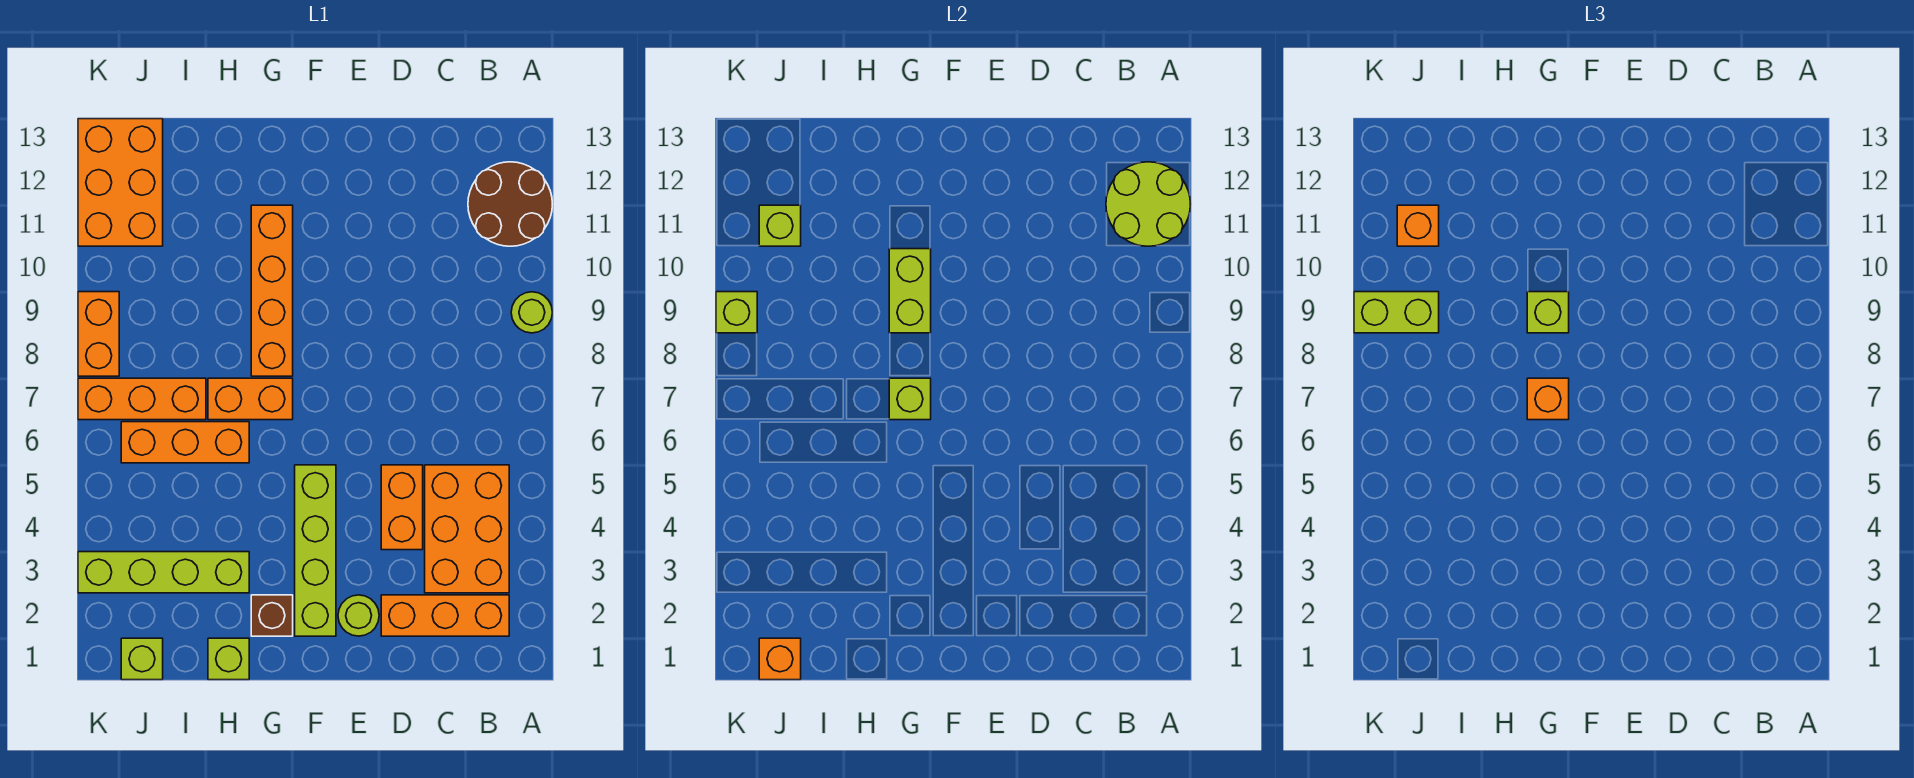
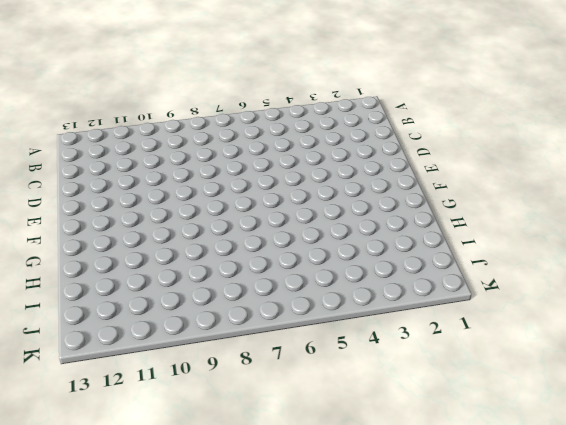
none -> lime round brick A9 level 1
none -> brown round brick A11:B12 level 1
none -> orange brick B2:D2 level 1

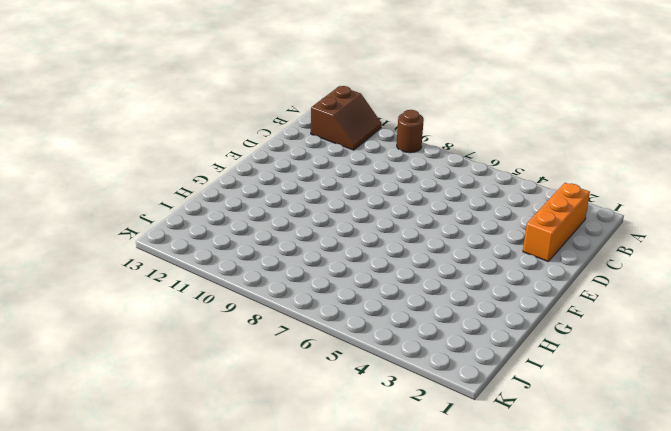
brown round brick A9 level 1 -> lime round brick A9 level 1
brown slope A11:B12 level 1 top 12 -> brown round brick A11:B12 level 1
none -> orange brick B3:C5 level 1
none -> orange brick D4:D5 level 1
none -> lime round brick E2 level 1

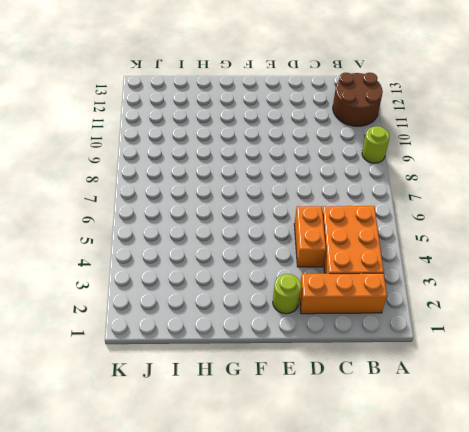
none -> lime brick F2:F5 level 1
none -> brown brick G2 level 1
none -> orange brick G7:H7 level 1

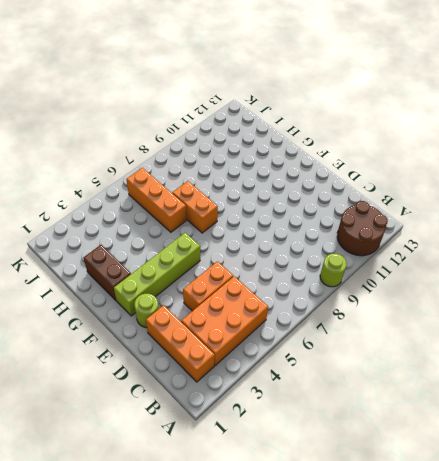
brown brick G2:H2 level 1 -> brown brick G2 level 1
none -> orange brick G8:G11 level 1
none -> lime brick H1 level 1
none -> lime brick H3:K3 level 1

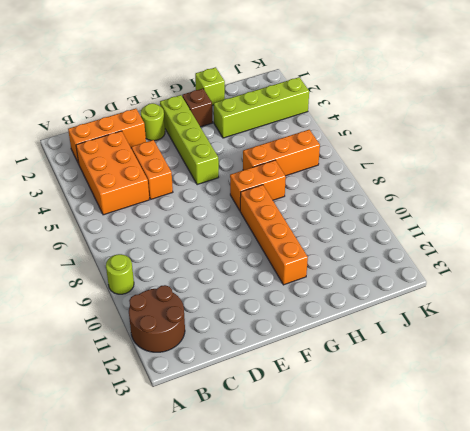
none -> orange brick I7:K7 level 1
none -> lime brick J1 level 1
none -> orange brick J11:K13 level 1

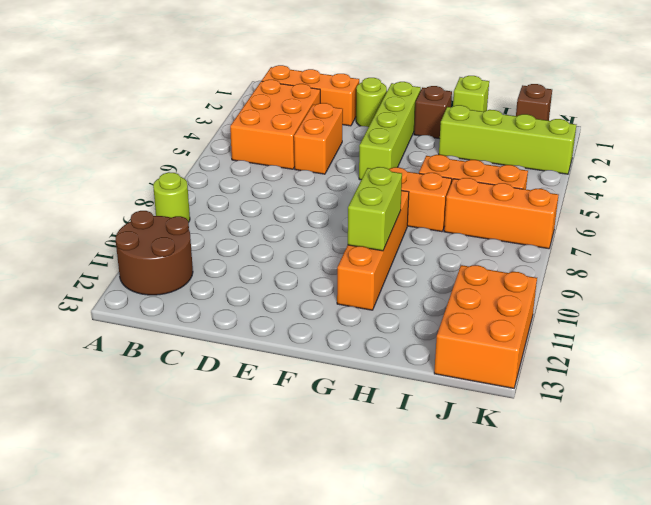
brown brick J1 level 1 -> lime brick J1 level 1
none -> orange brick K8:K9 level 1
none -> lime round brick A11:B12 level 2
none -> lime brick G7 level 2

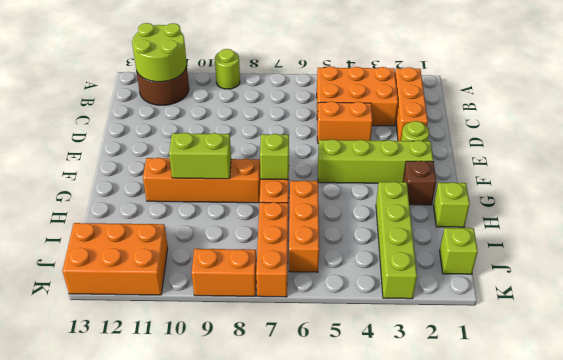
none -> orange brick J1 level 2
none -> lime brick J11 level 2
none -> lime brick K9 level 2

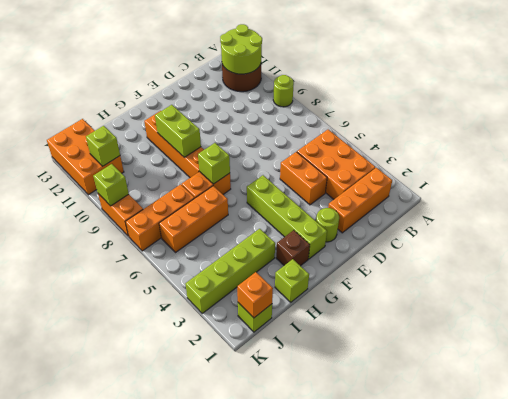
none -> orange brick G7 level 3
none -> lime brick G9 level 3
none -> lime brick J9:K9 level 3

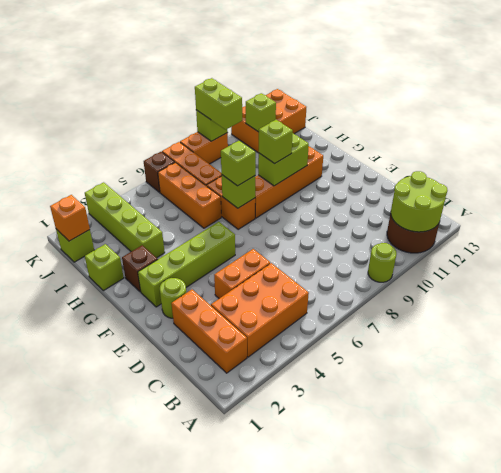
lime brick G7 level 3 -> orange brick G7 level 3
brown brick K6 level 1 -> none
none -> orange brick J11 level 3

